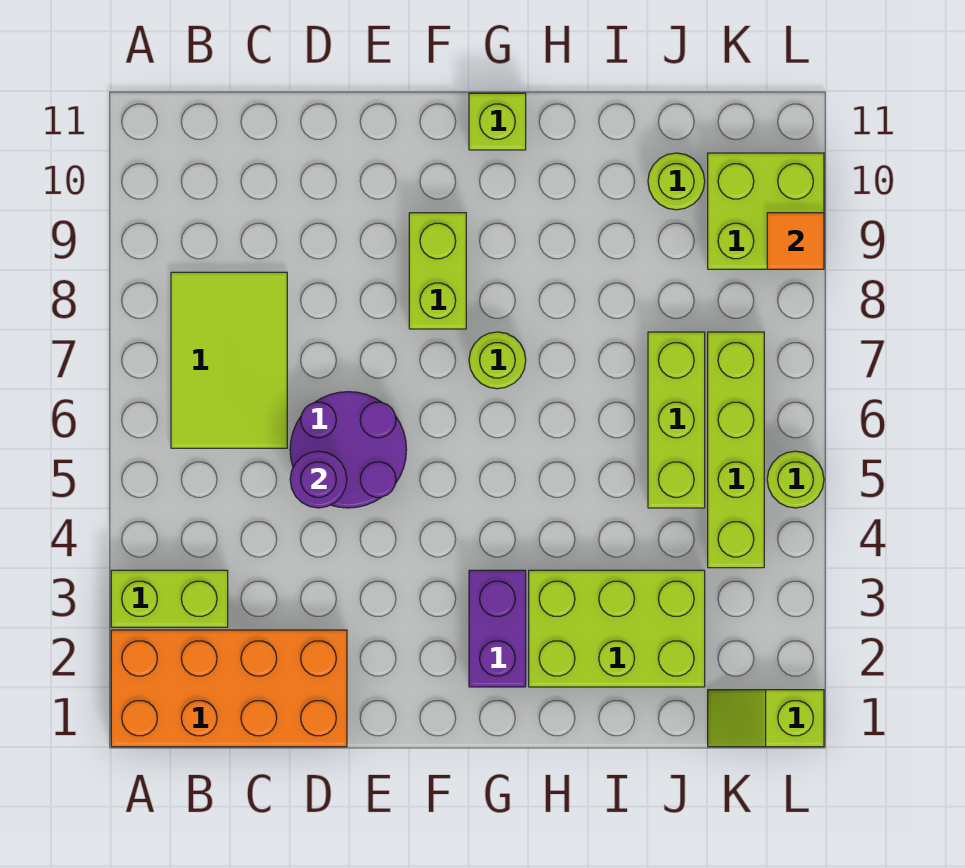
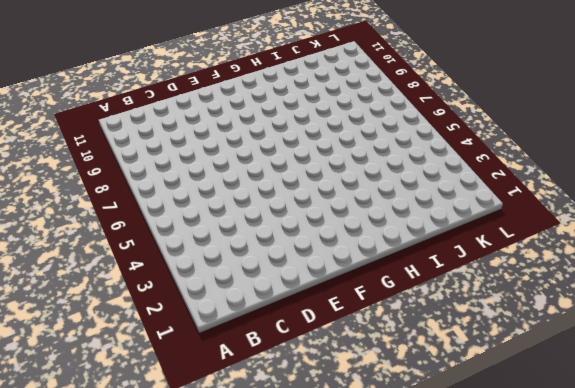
none -> orange brick A1:D2 level 1
none -> lime brick A3:B3 level 1
none -> lime tile B6:C8 level 1

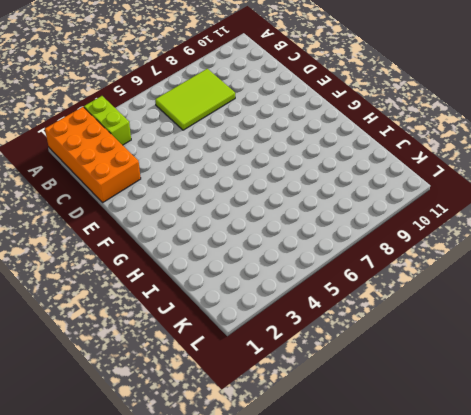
none -> purple round brick D5:E6 level 1
none -> lime brick F8:F9 level 1
none -> purple brick G2:G3 level 1

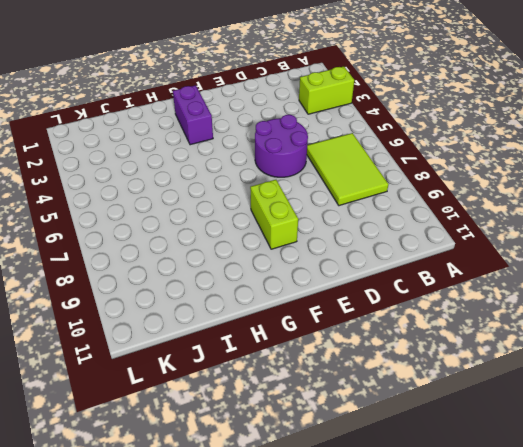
none -> orange brick A1:D2 level 1
none -> lime round brick G7 level 1
none -> lime brick G11 level 1

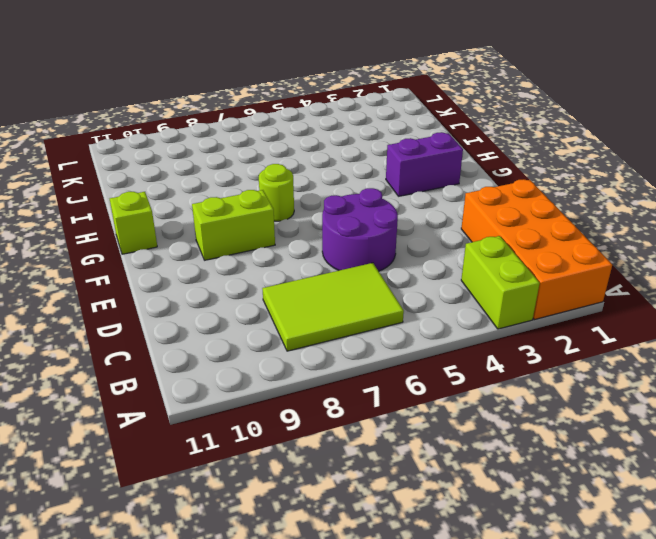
none -> lime brick H2:J3 level 1
none -> lime brick J5:J7 level 1
none -> lime round brick J10 level 1

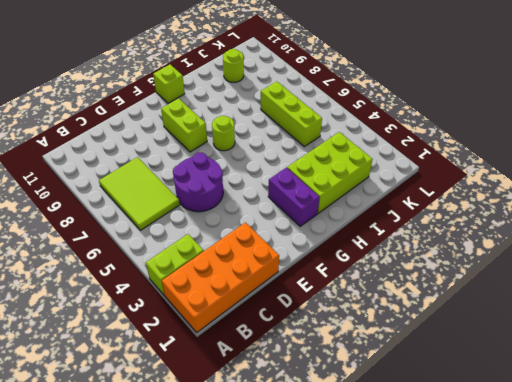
none -> lime slope K1:L1 level 1 top L
none -> lime brick K4:K7 level 1
none -> lime brick K9:L10 level 1

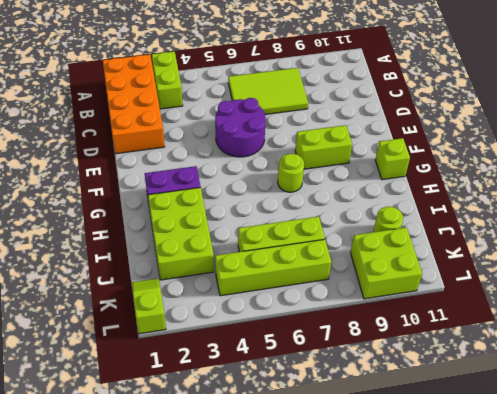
none -> lime round brick L5 level 1
none -> purple round brick D5 level 2
none -> orange tile L9 level 2

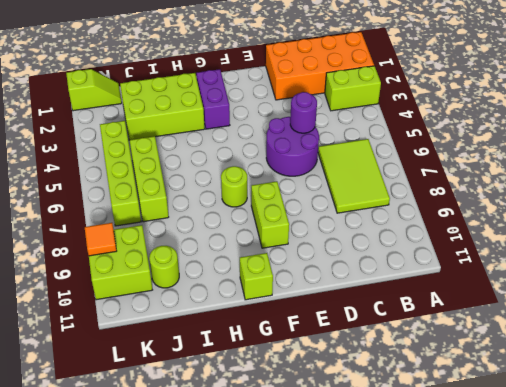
none -> lime round brick L5 level 1

